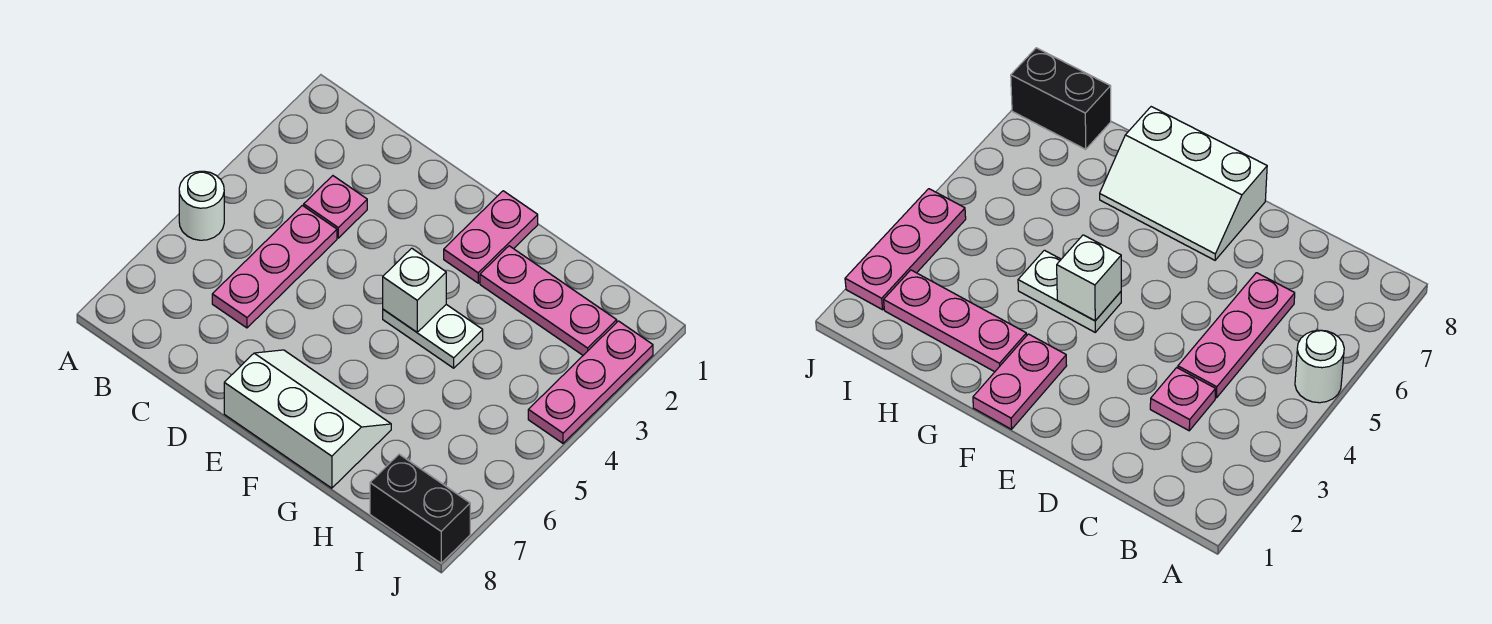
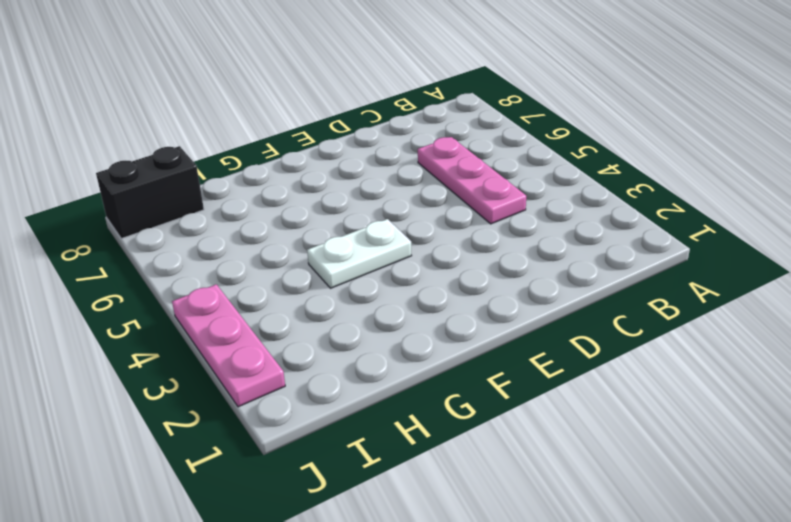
none -> white round brick A5 level 1
none -> pink plate C3 level 1

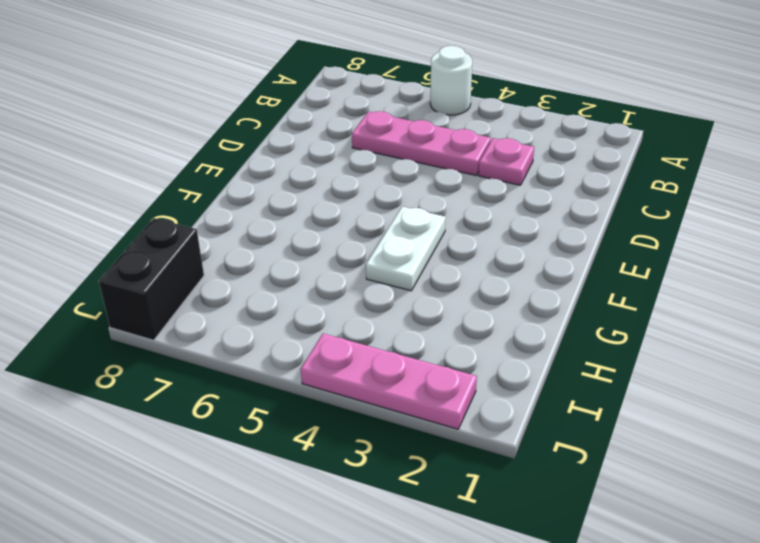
none -> white slope E7:G8 level 1 top 8
none -> pink plate F1:F2 level 1

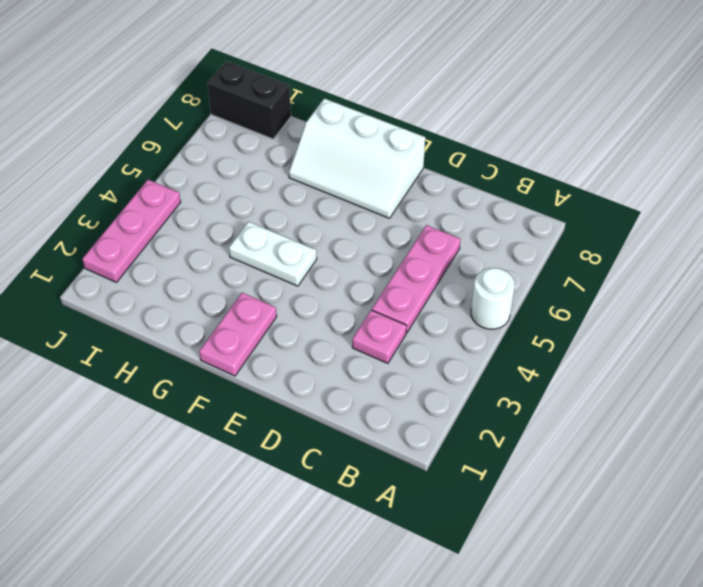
none -> pink plate G2:I2 level 1
none -> white brick F4 level 2

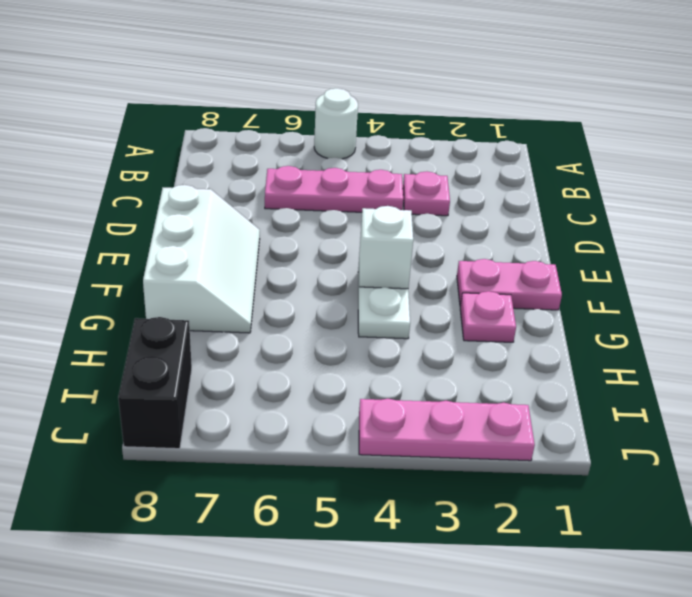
pink plate G2 level 1 -> pink plate G2:I2 level 1

